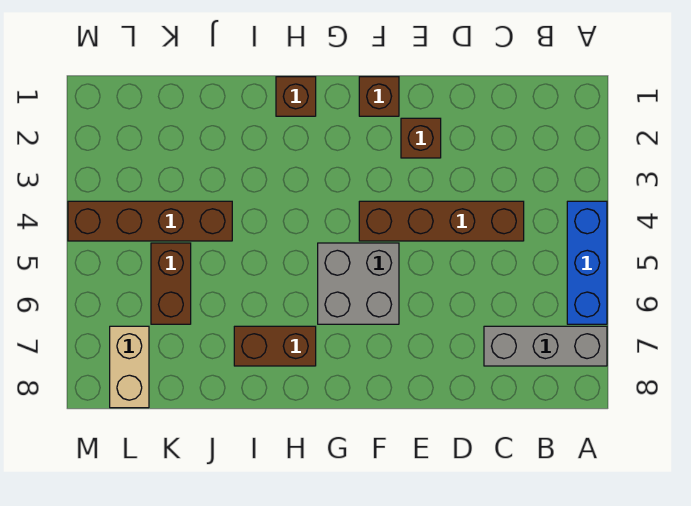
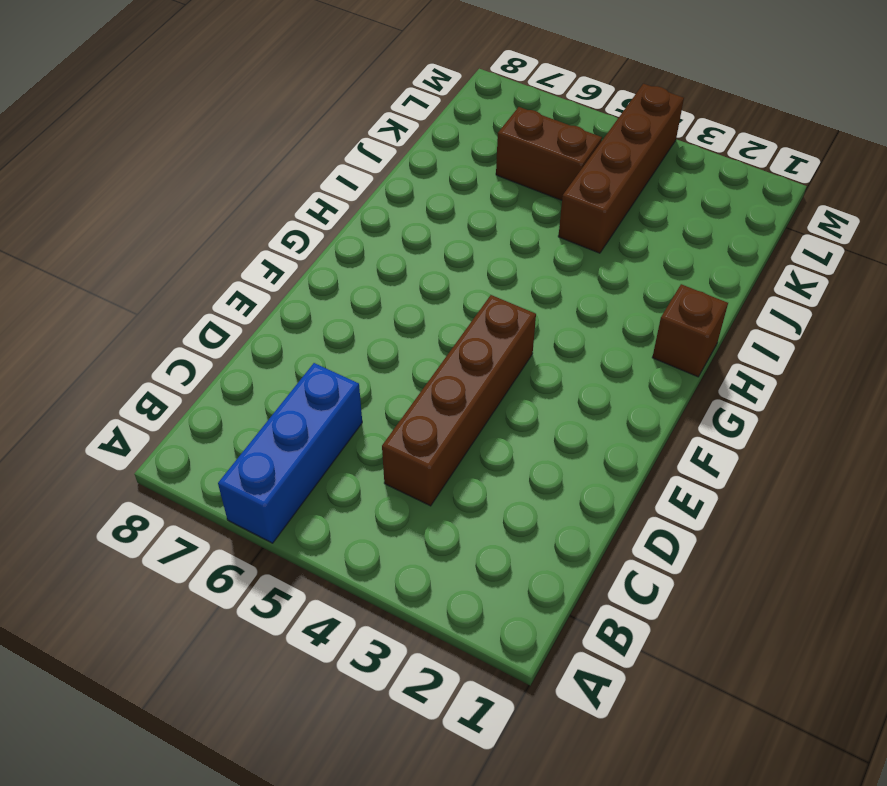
blue brick A6:C6 level 1 -> blue brick A4:A6 level 1
none -> grey brick A7:C7 level 1
none -> brown brick E2 level 1

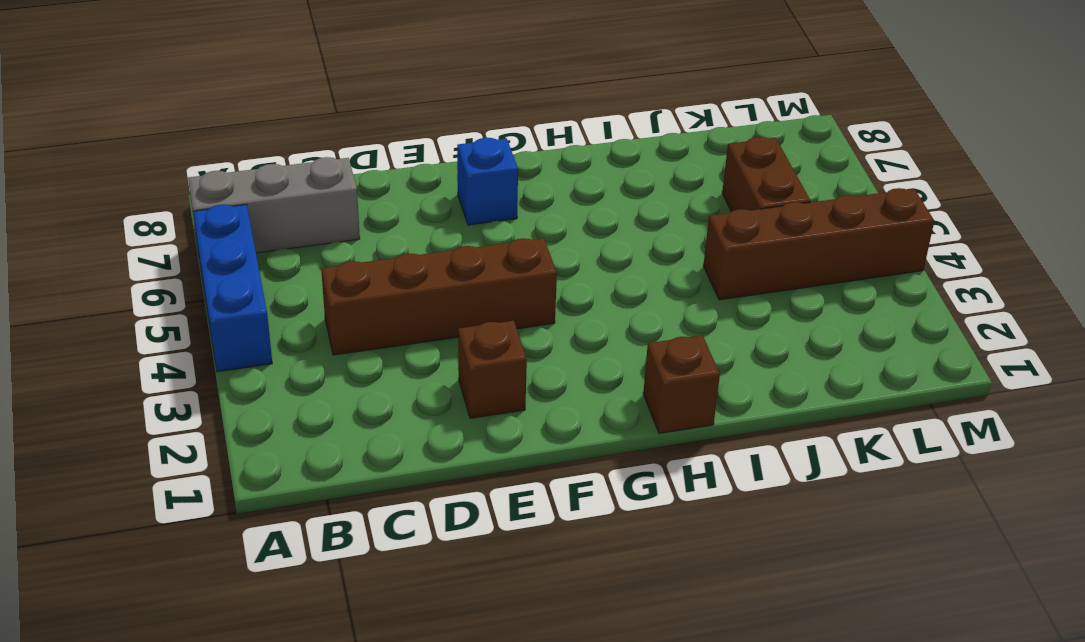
blue brick F7 level 1 -> none
none -> brown brick F1 level 1
none -> grey brick F5:G6 level 1

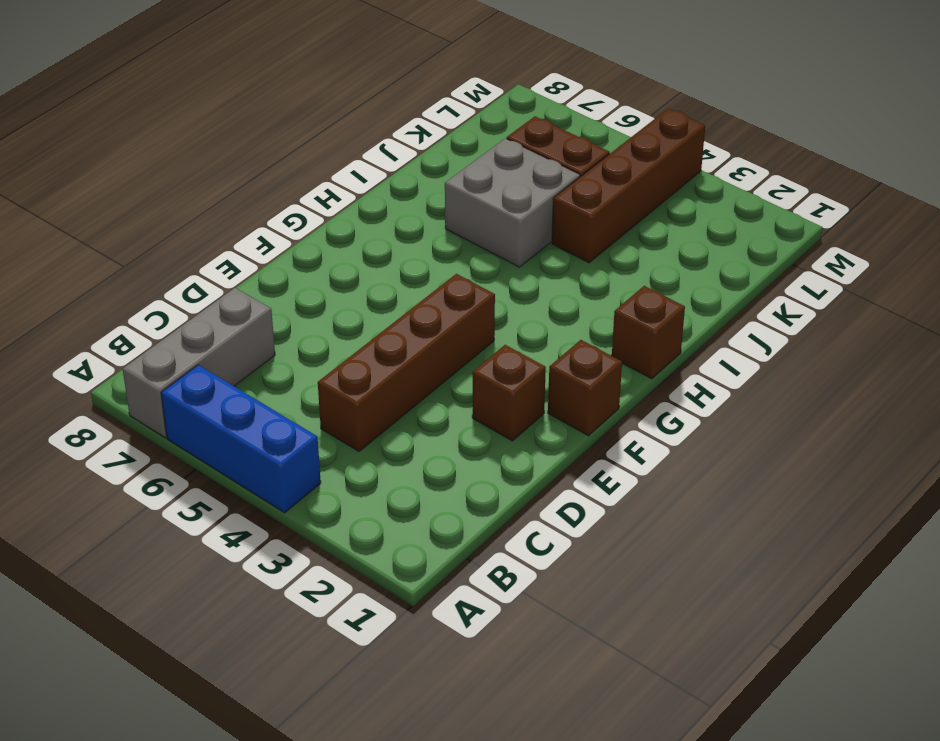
grey brick I5:J6 level 1 -> grey brick F5:G6 level 1
none -> brown brick H7:I7 level 1
none -> tan brick L7:L8 level 1

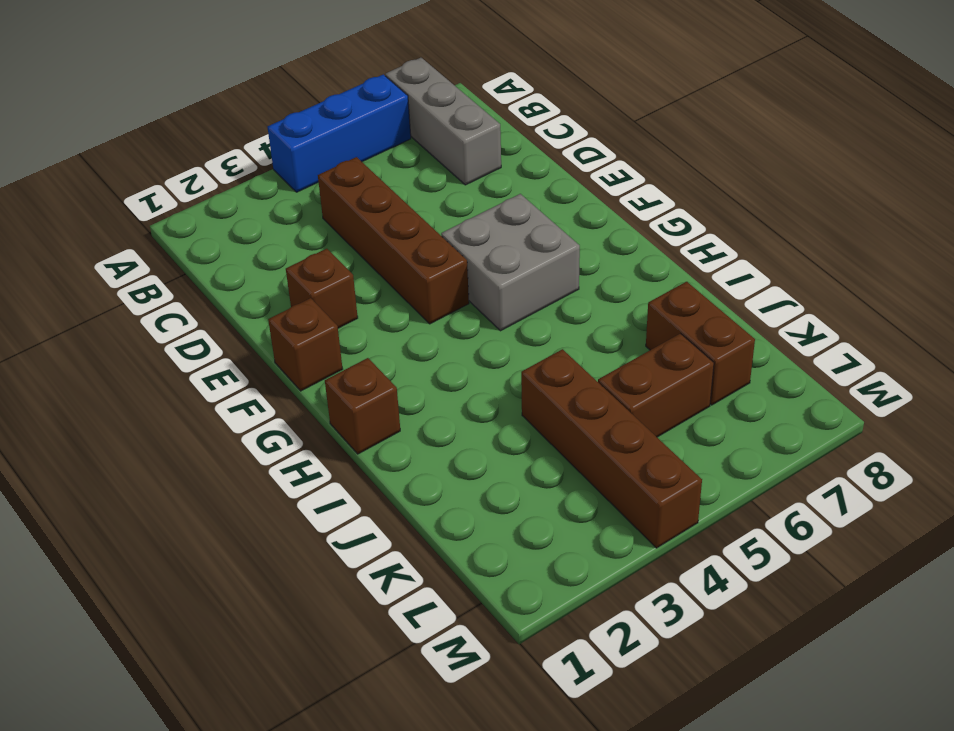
brown brick J7:K7 level 1 -> brown brick H7:I7 level 1
none -> tan brick L7:L8 level 1

